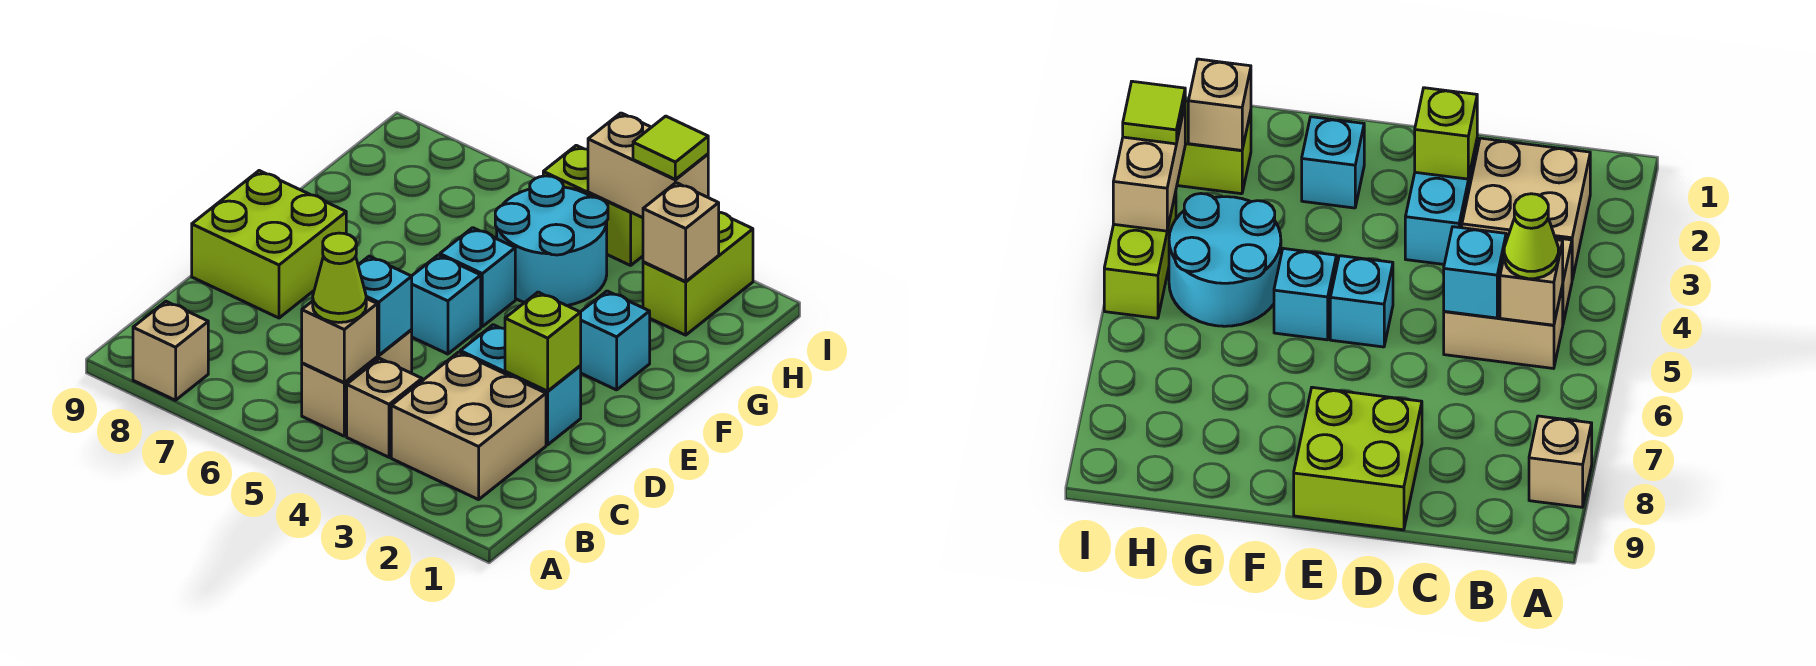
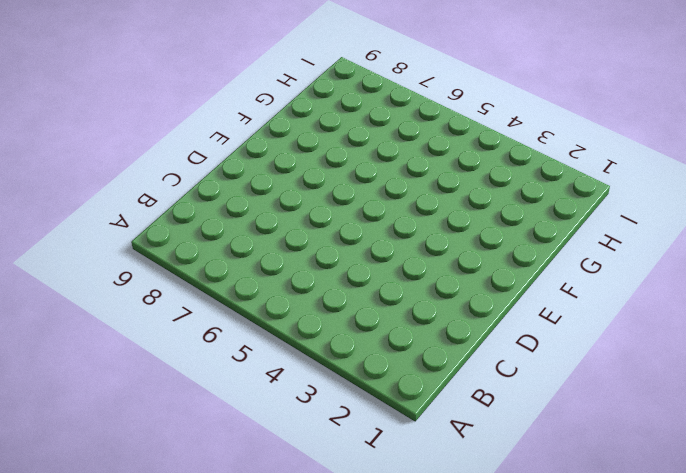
none -> tan brick A8 level 1
none -> tan brick B2:C3 level 1
none -> tan brick B4 level 1

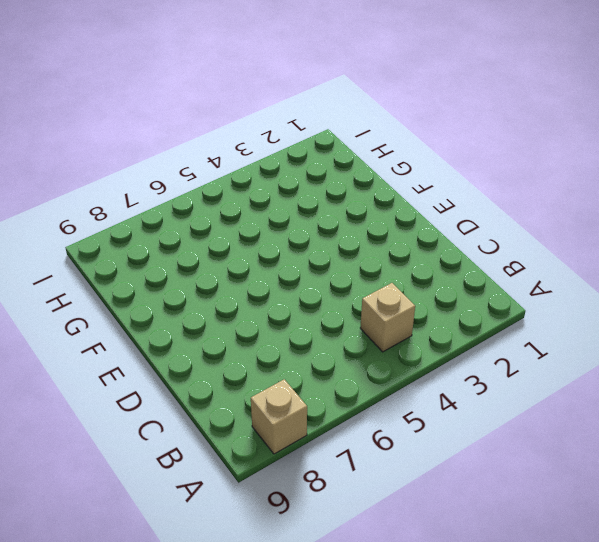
none -> tan brick B2:C3 level 1
none -> tan brick B5:C5 level 1
none -> cyan brick D2:D3 level 1

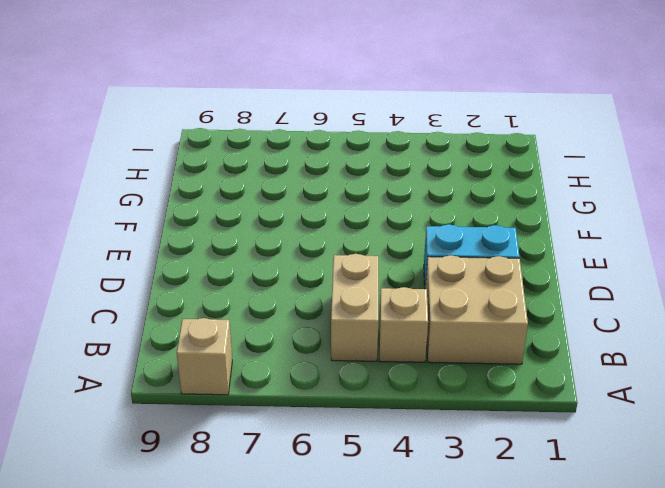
none -> lime brick D8:E9 level 1
none -> cyan brick E5 level 1
none -> cyan brick F2 level 1

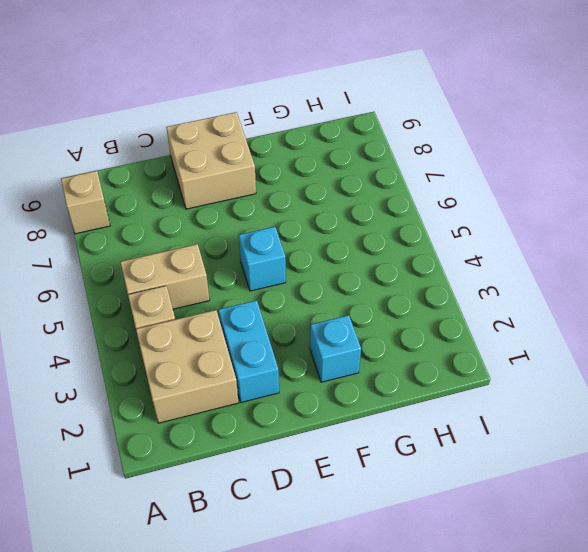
tan brick D8:E9 level 1 -> lime brick D8:E9 level 1
none -> cyan brick F5 level 1
none -> cyan round brick G4:H5 level 1
none -> lime brick H2:I2 level 1

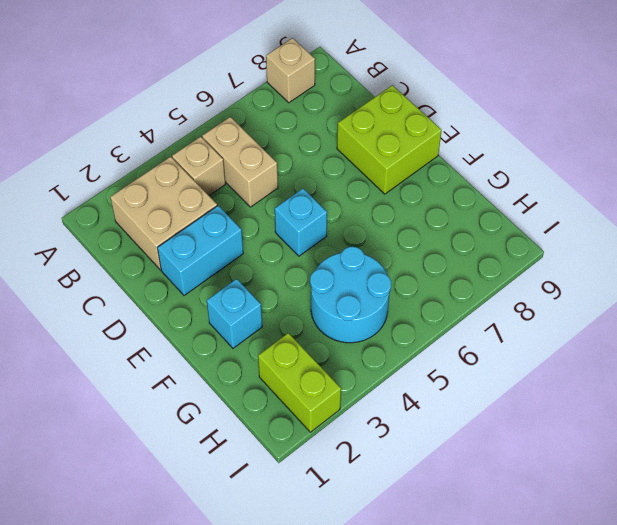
none -> cyan brick F5 level 1
none -> lime brick I4:I5 level 1
none -> tan brick B5 level 2

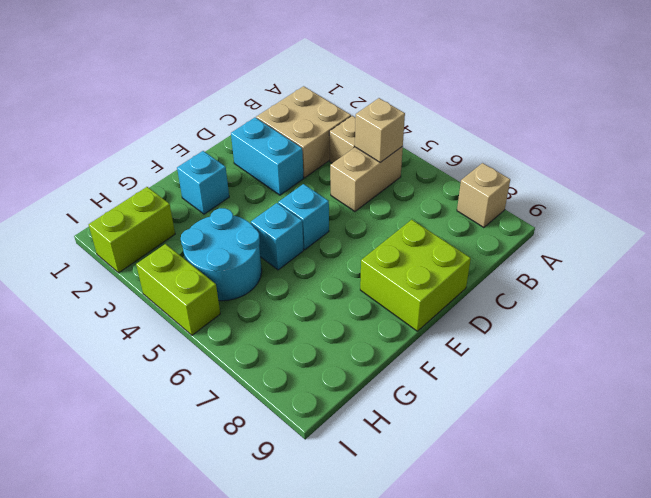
none -> cyan brick C5 level 2
none -> lime brick D2 level 2
none -> tan brick H2 level 2

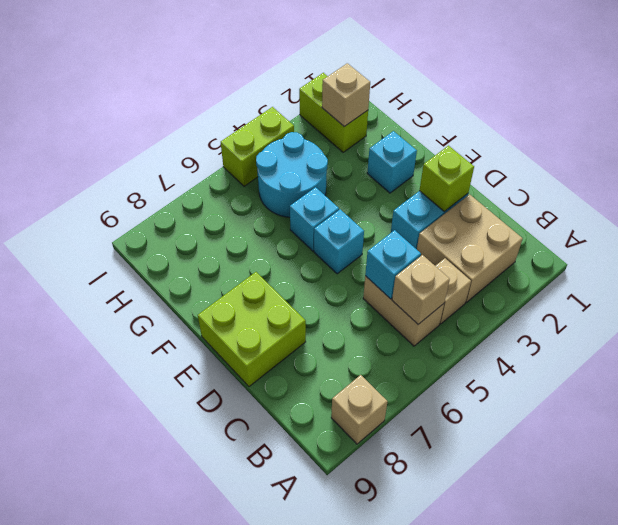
none -> tan brick I3:I4 level 2
none -> lime cone B5 level 3
none -> lime tile I3 level 3

